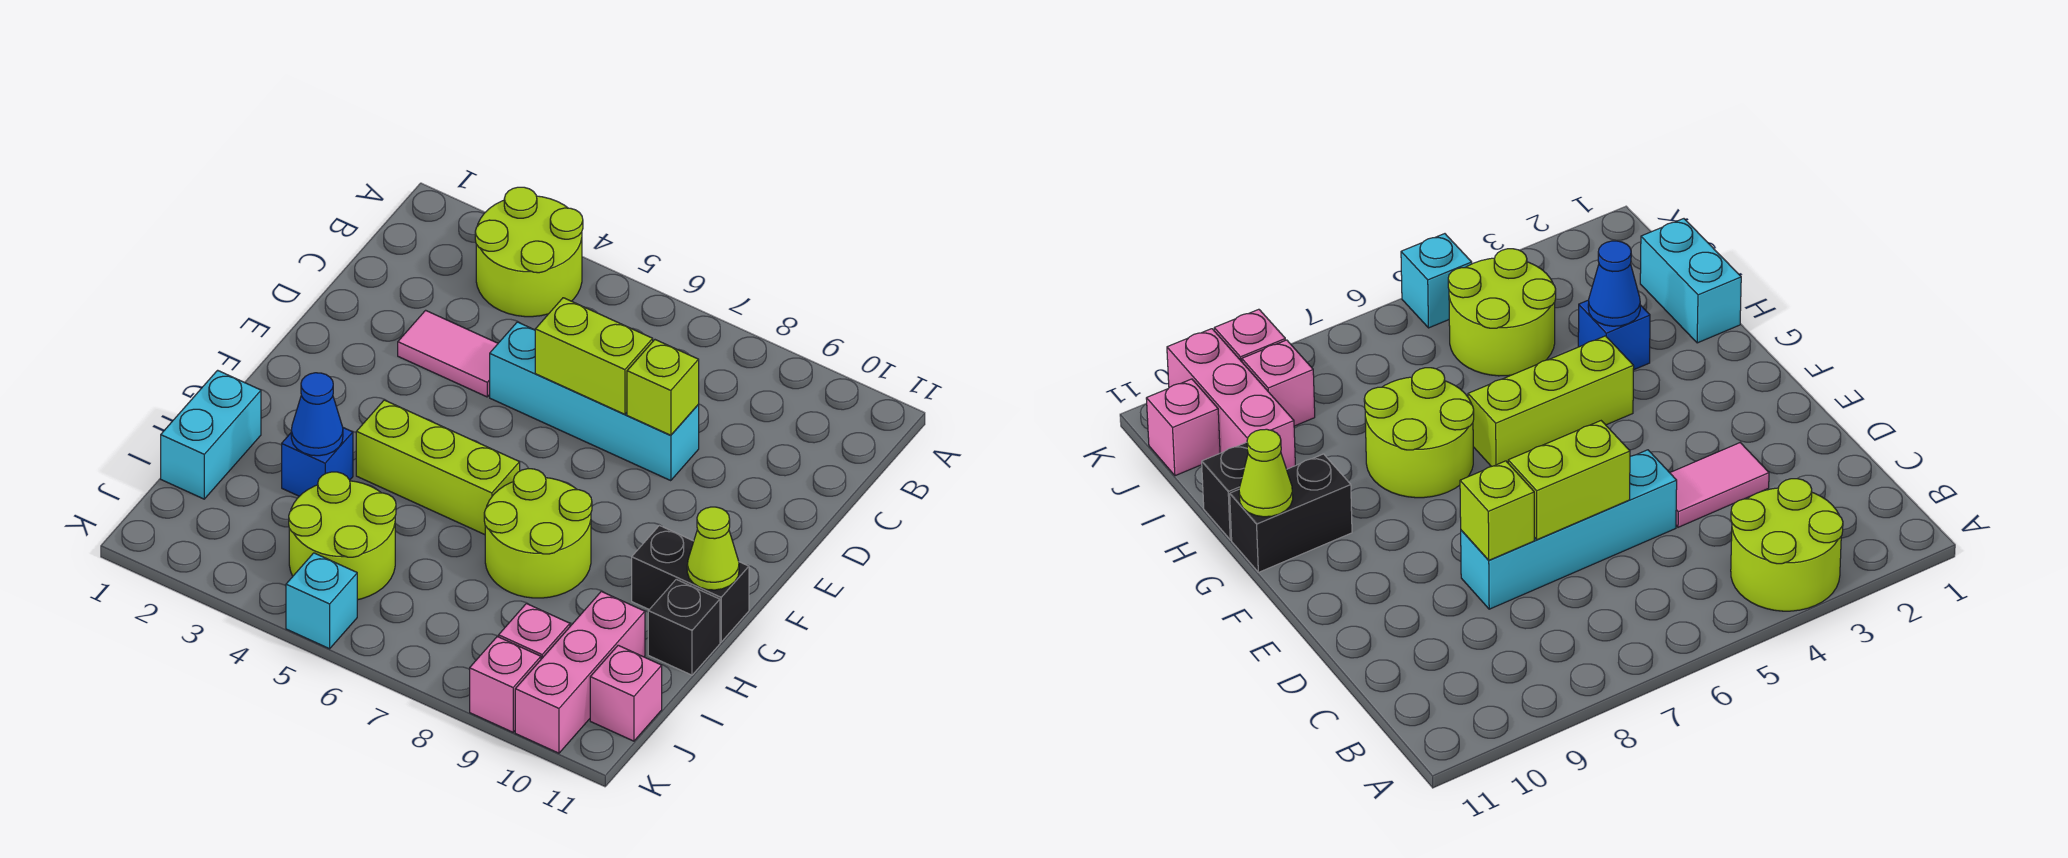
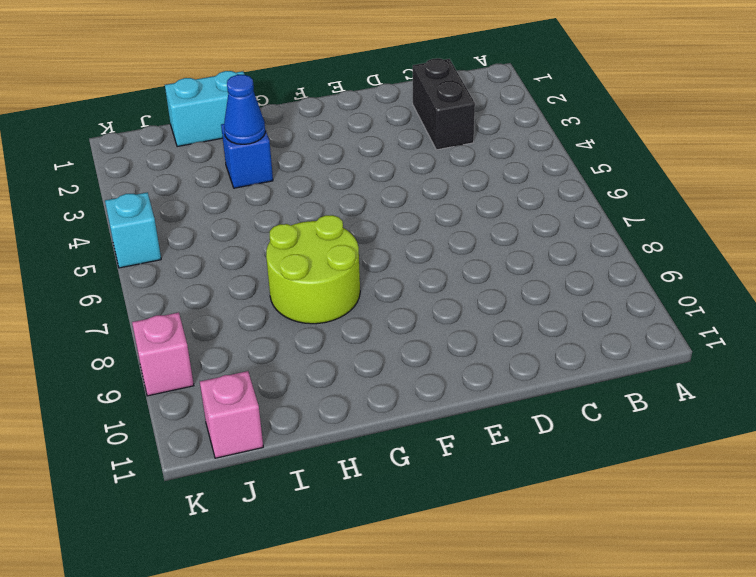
black brick C2:C3 level 1 -> black brick G10:G11 level 1
none -> lime round brick A3:B4 level 1
none -> pink tile D3:D4 level 1
none -> cyan brick D5:D8 level 1

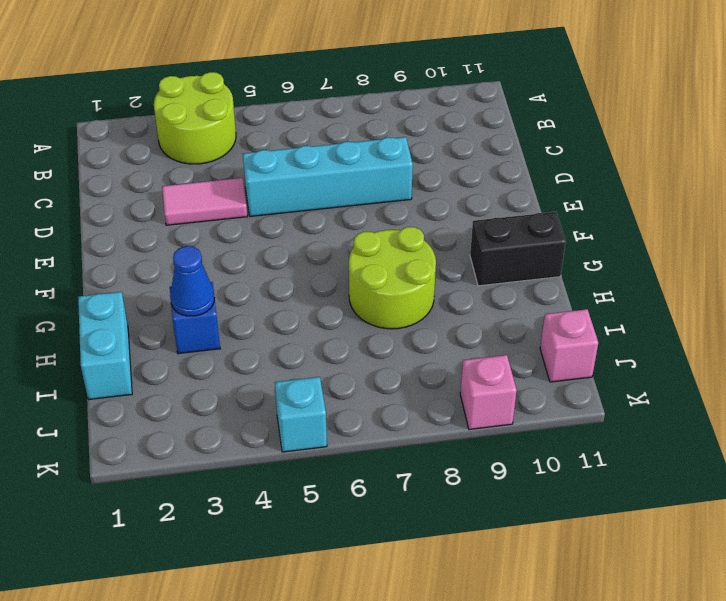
none -> lime brick G4:G6 level 1
none -> black brick H11 level 1
none -> lime round brick I4:J5 level 1

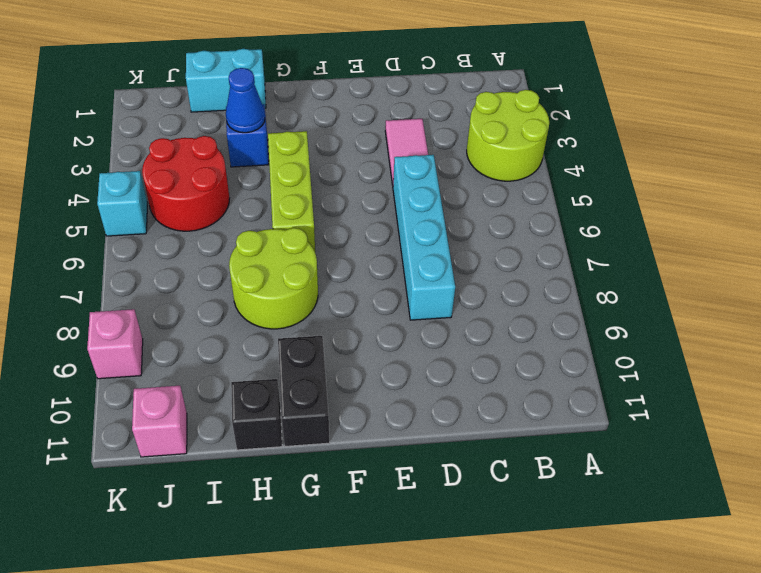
red round brick I4:J5 level 1 -> lime round brick I4:J5 level 1
none -> pink brick I10:K10 level 1
none -> pink brick J9 level 1
none -> lime brick D6:D7 level 2

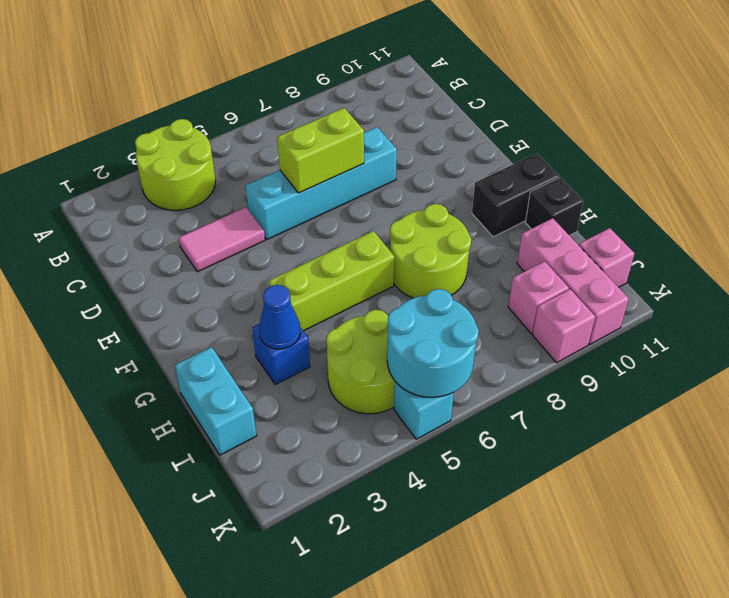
cyan round brick J5:K6 level 2 -> none
none -> lime brick D8 level 2
none -> lime cone G11 level 2

